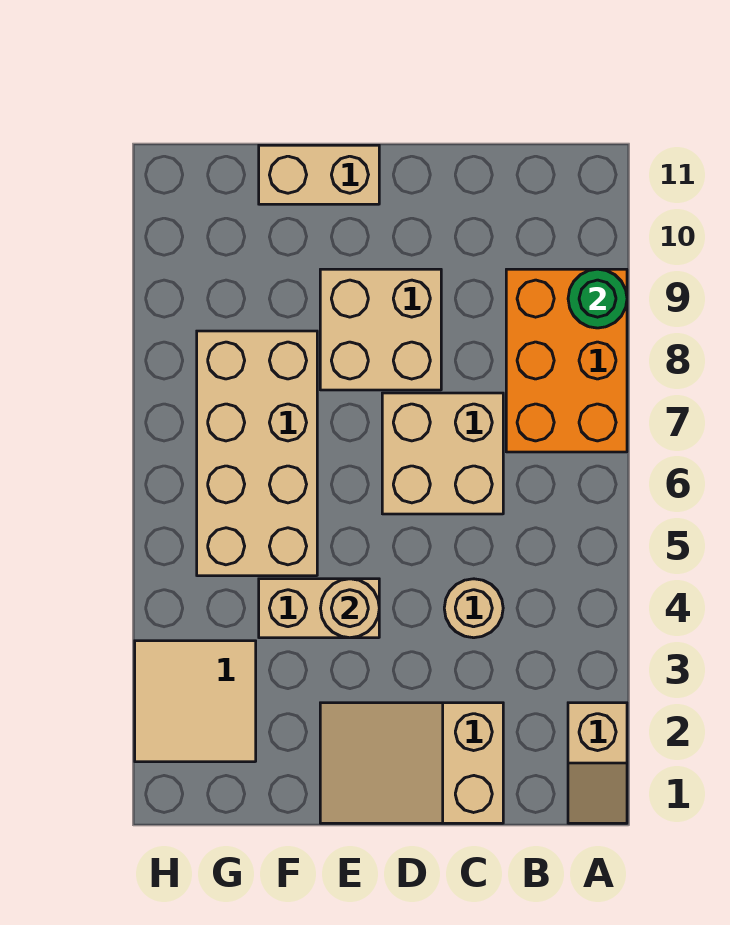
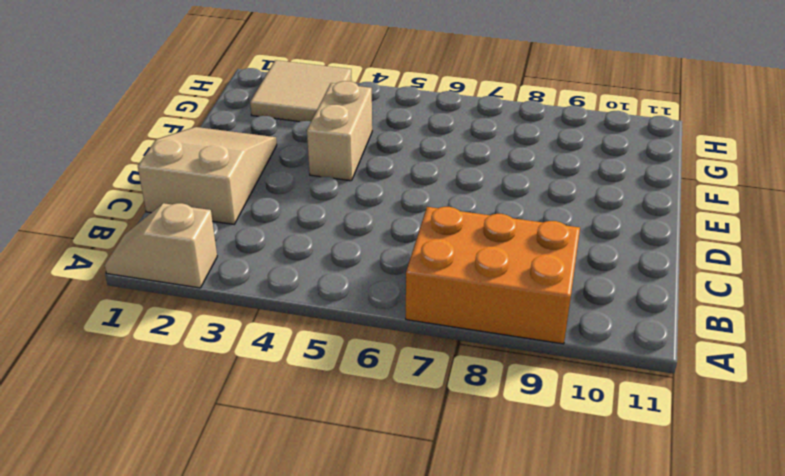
none -> tan round brick C4 level 1
none -> tan brick C6:D7 level 1
none -> tan brick D8:E9 level 1

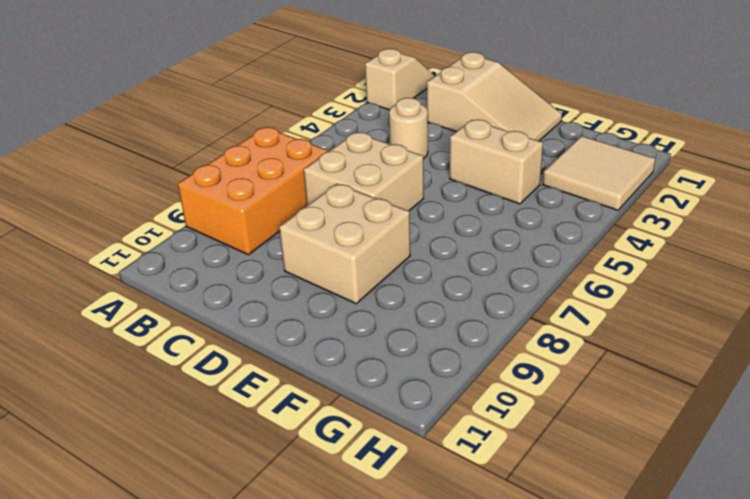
none -> tan brick E11:F11 level 1
none -> tan brick F5:G8 level 1
none -> green round brick A9 level 2

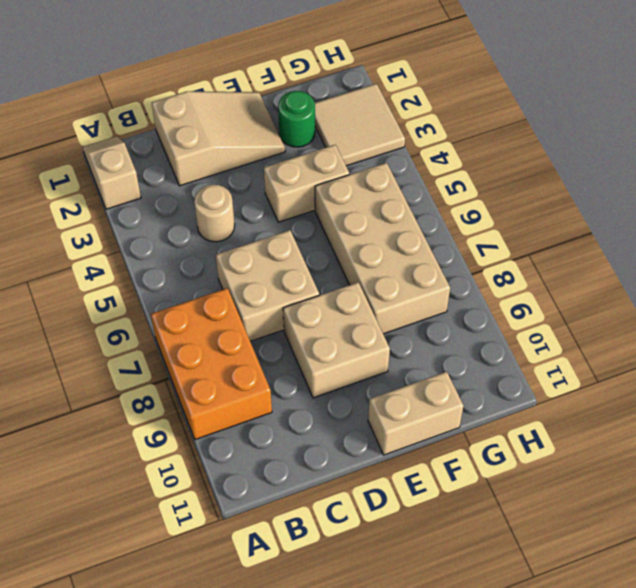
green round brick F2 level 1 -> green round brick A9 level 2
none -> tan round brick E4 level 2

